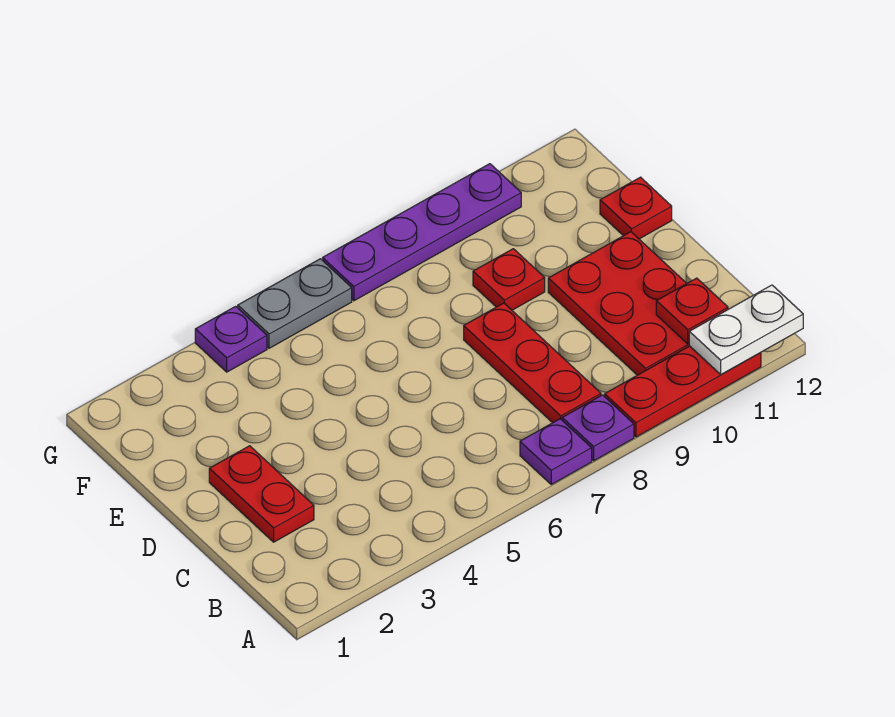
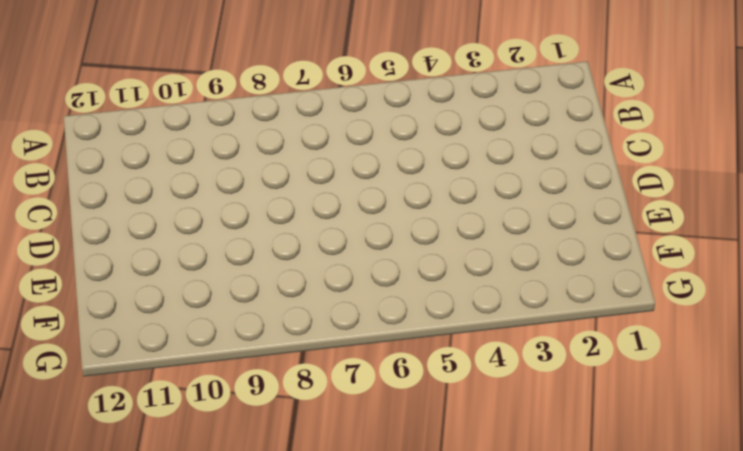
none -> purple plate A7 level 1
none -> purple plate A8 level 1
none -> red plate A9:A11 level 1

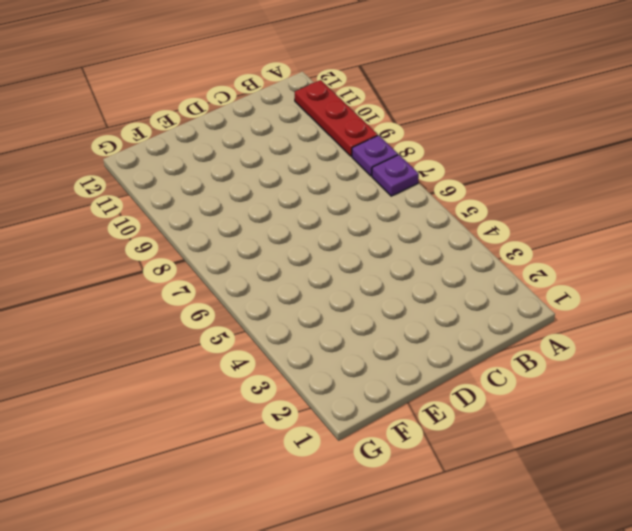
none -> red plate B8:D8 level 1
none -> red plate B10:D11 level 1
none -> red plate C2:D2 level 1

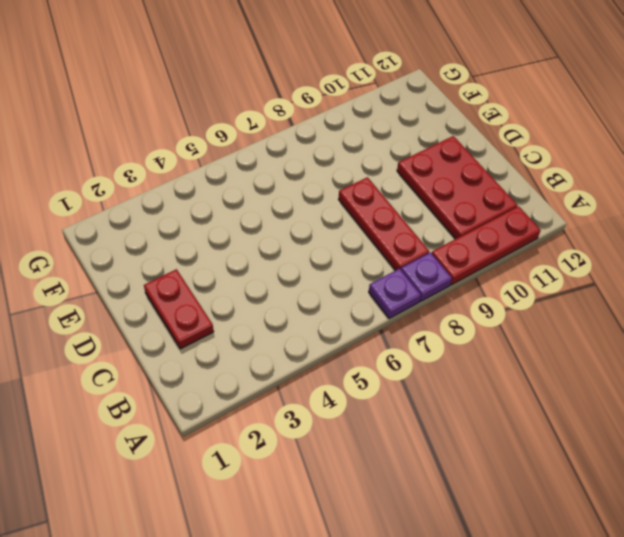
none -> red plate E9 level 1
none -> red plate E12 level 1
none -> purple plate G4 level 1

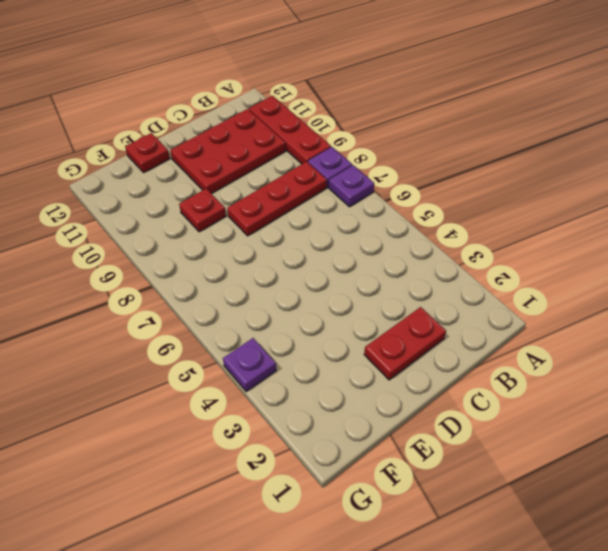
none -> grey plate G5:G6 level 1
none -> purple plate G7:G10 level 1
none -> white plate A11:A12 level 2

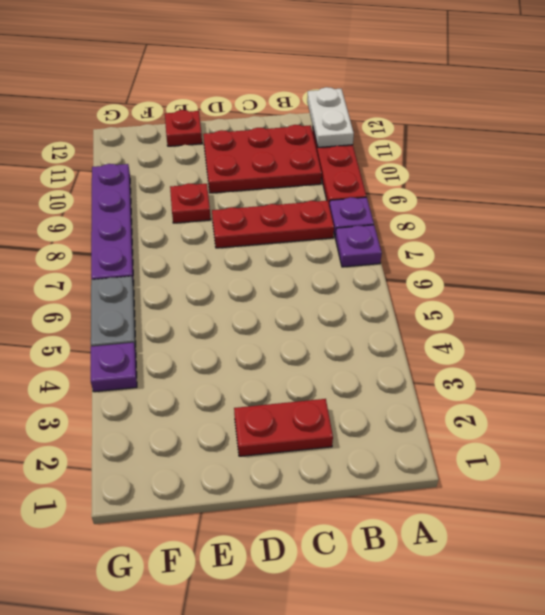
none -> red plate B11 level 2

